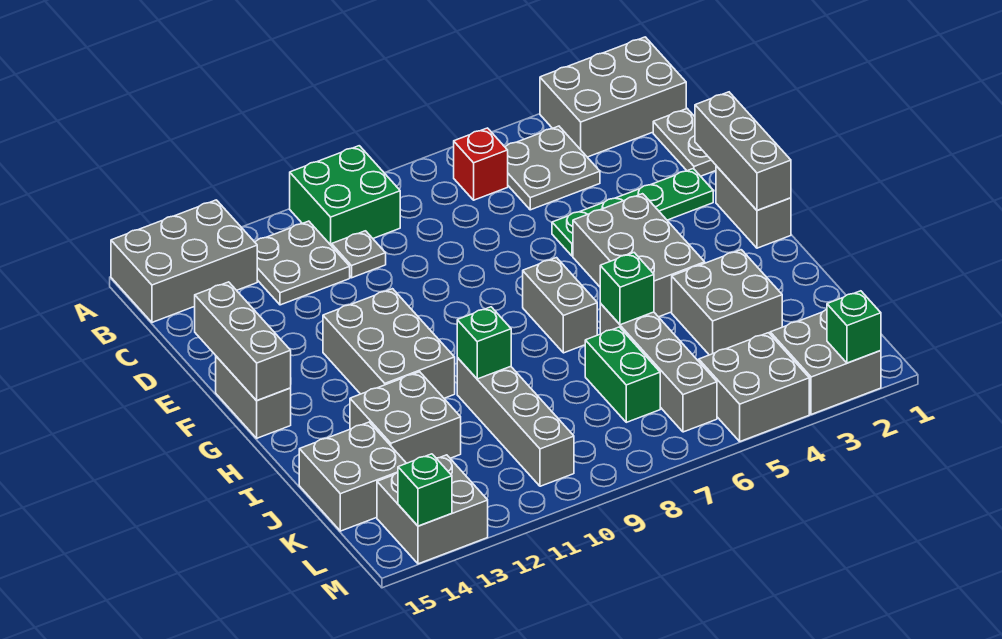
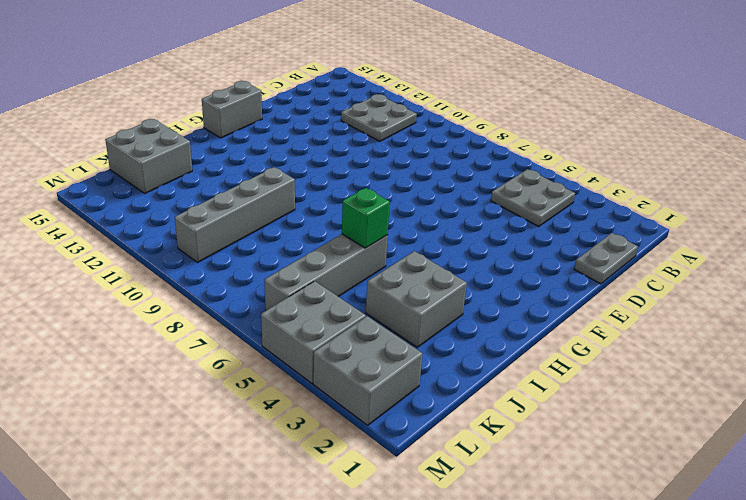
none -> grey brick A1:B3 level 1
none -> green brick A9:B10 level 1
none -> grey brick A13:B15 level 1

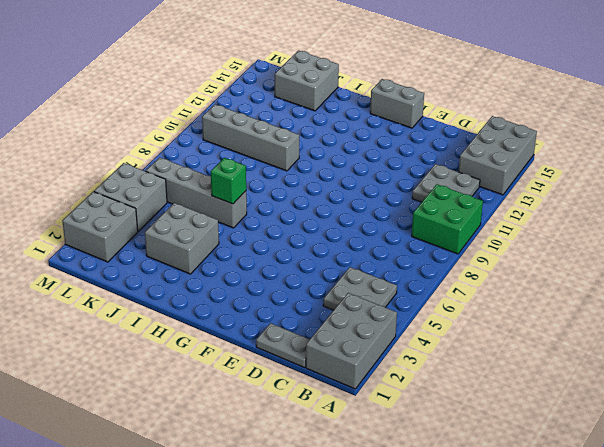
none -> red brick B6 level 1
none -> grey plate C10 level 1
none -> green plate E2:E5 level 1

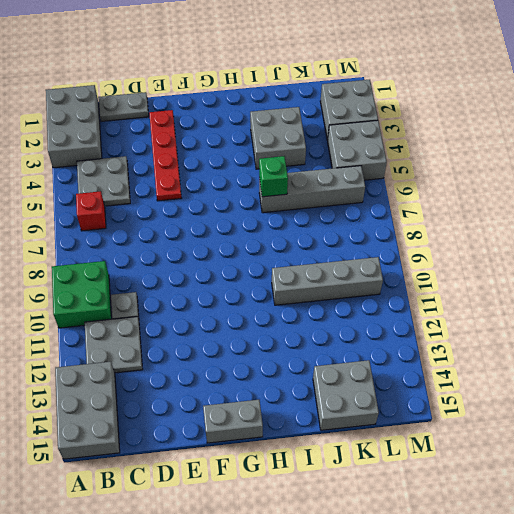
red plate E2:E5 level 1 -> green plate E2:E5 level 1
none -> grey brick F1:G1 level 1
none -> grey brick F4:H5 level 1
none -> grey brick F11:H12 level 1

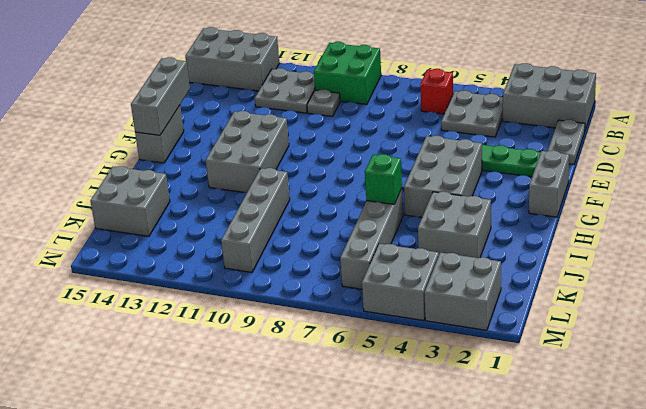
none -> grey brick G7:H7 level 1
none -> grey brick I12:J13 level 1
none -> green brick J7:K7 level 1

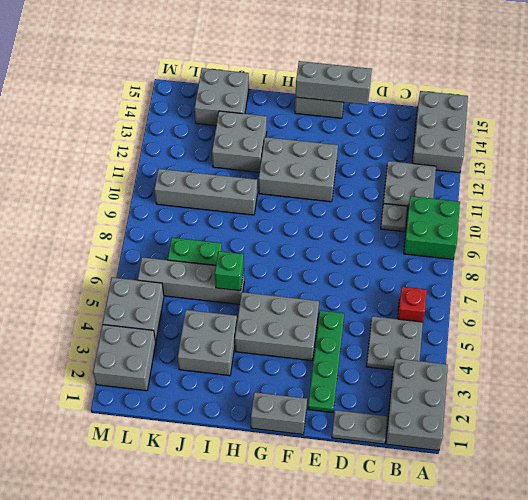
none -> grey brick G7:H7 level 1
none -> grey brick L13:M14 level 1
none -> grey brick E1:G1 level 2

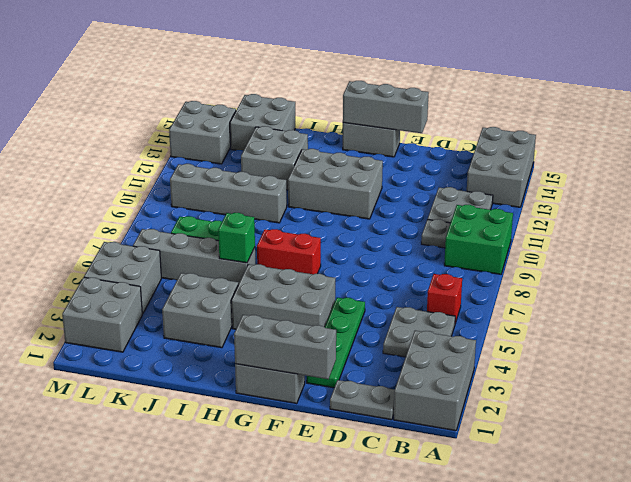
red brick G7:H7 level 1 -> grey brick G7:H7 level 1
none -> green brick I10 level 2
none -> green brick M2 level 2
none -> green brick M14 level 2

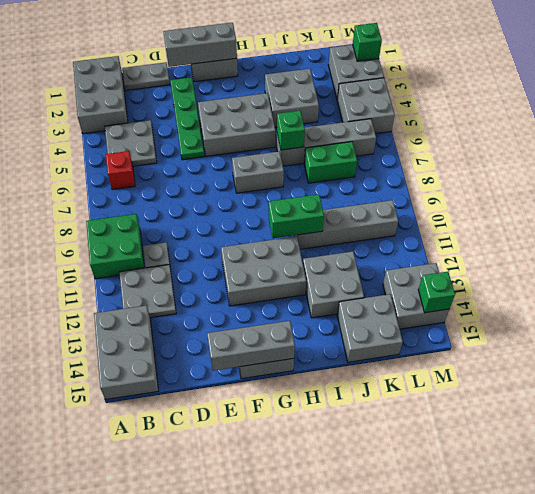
green brick H10:I10 level 2 -> green brick I10 level 2

